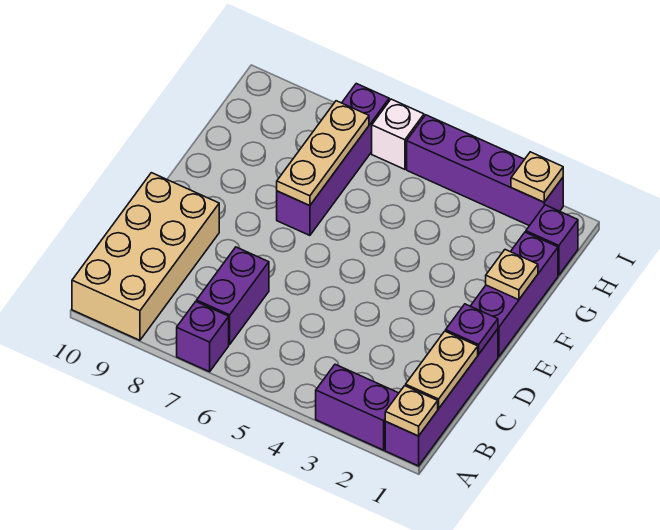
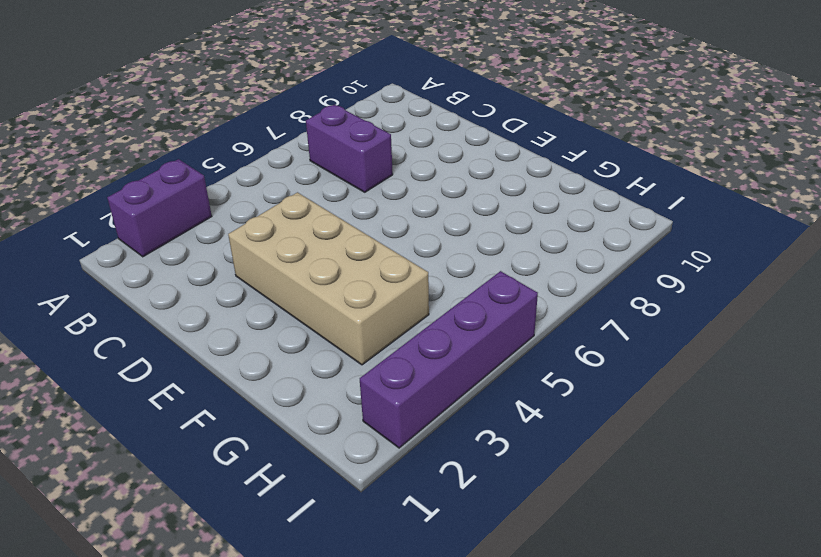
tan brick D3:G4 level 1 -> tan brick A9:D10 level 1
none -> purple brick A1:D1 level 1
none -> purple brick A7 level 1
none -> purple brick E1:G1 level 1

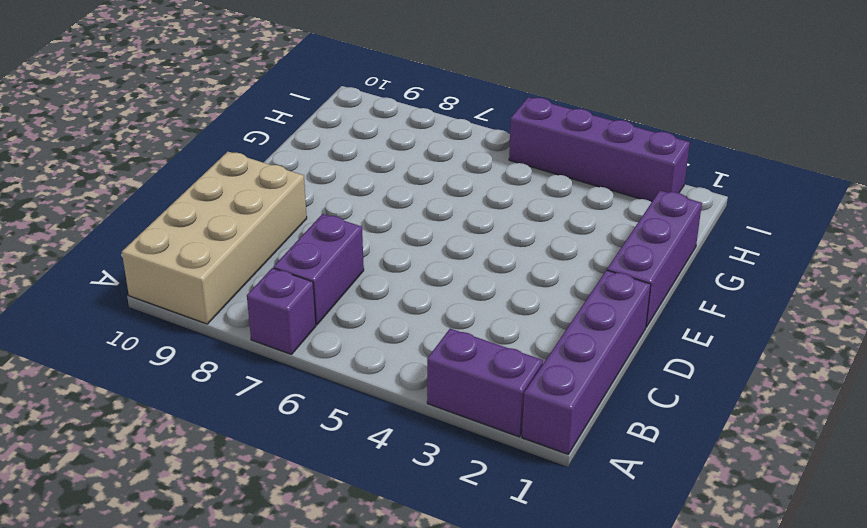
none -> purple brick F7:I7 level 1
none -> purple brick H1 level 1
none -> white brick I6 level 1

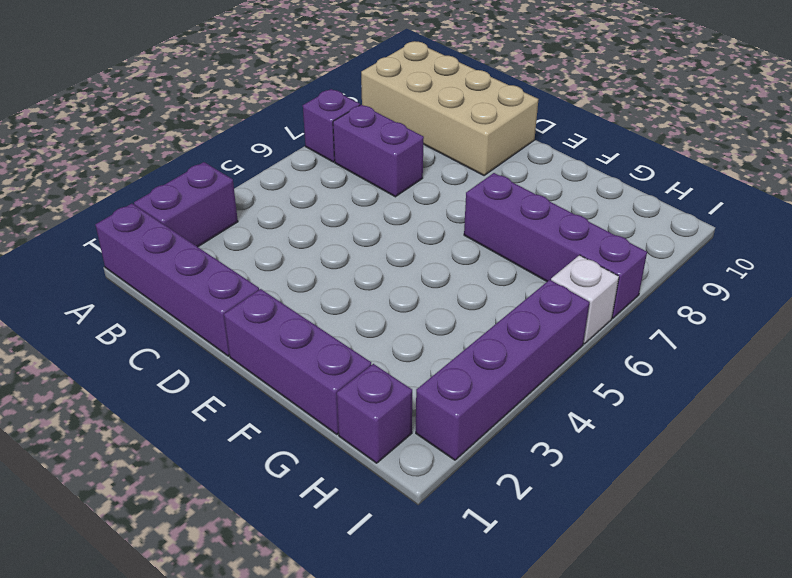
none -> tan plate A1 level 2
none -> tan plate B1:C1 level 2
none -> purple plate D1 level 2

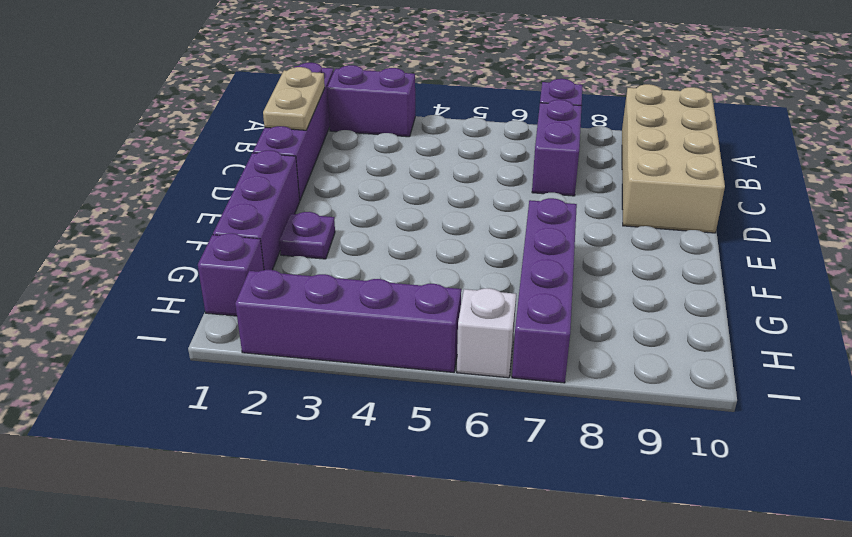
purple plate F2 level 1 -> purple plate D1 level 2
none -> tan plate A1 level 2
none -> tan plate F1 level 2
none -> tan plate F7:H7 level 2

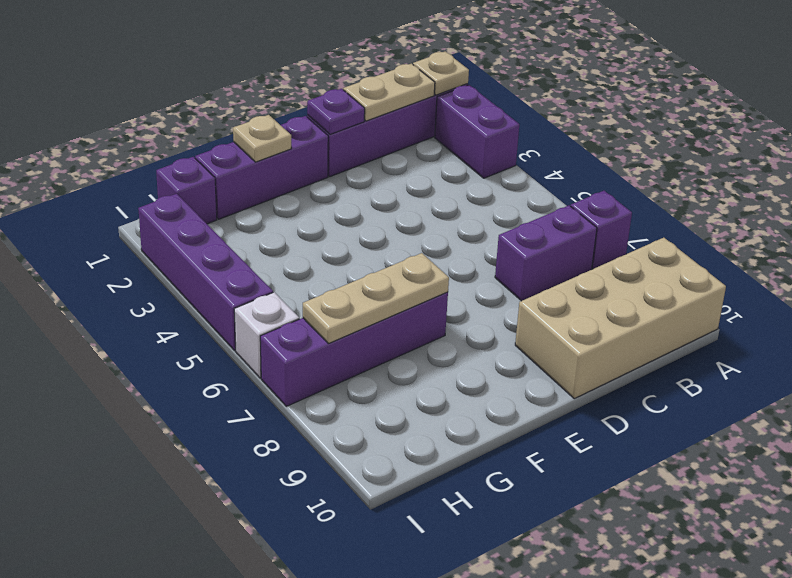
none -> tan plate I2 level 2

